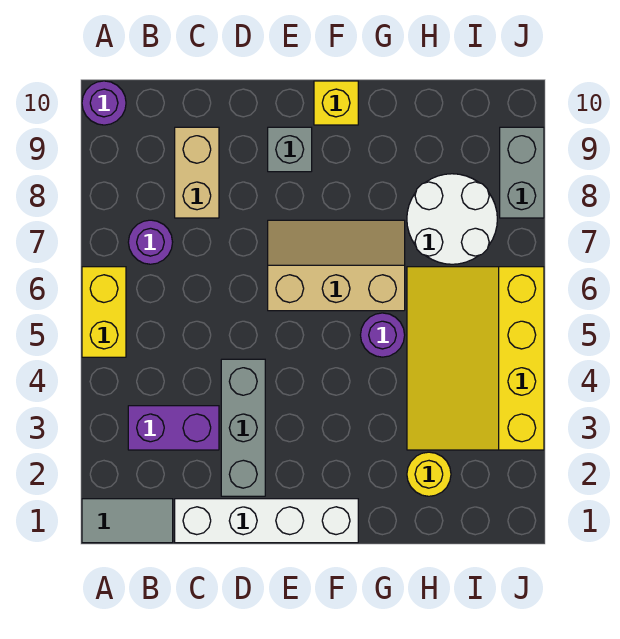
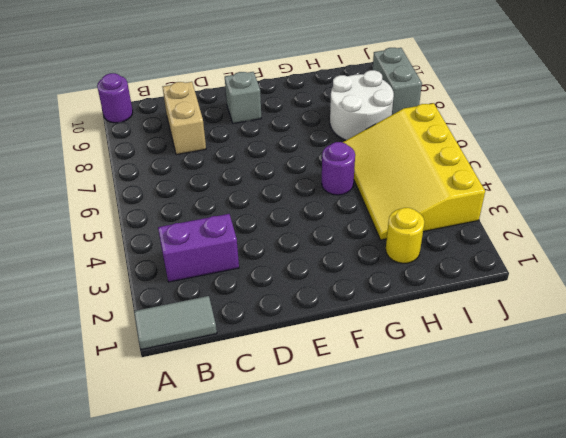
none -> yellow brick A5:A6 level 1
none -> purple round brick B7 level 1
none -> white brick C1:F1 level 1

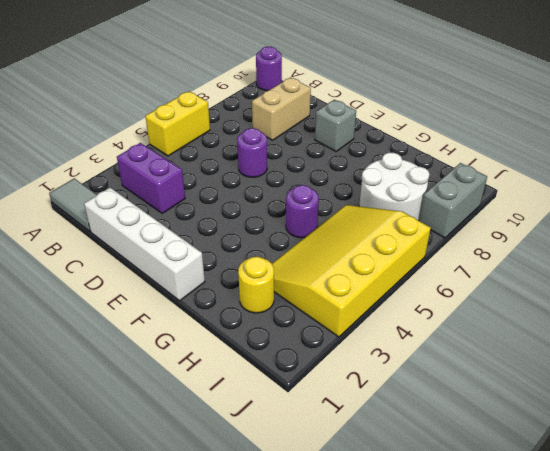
purple round brick D6 level 1 -> purple round brick B7 level 1
none -> grey brick D2:D4 level 1
none -> tan slope E6:G7 level 1 top 6
none -> yellow brick F10 level 1

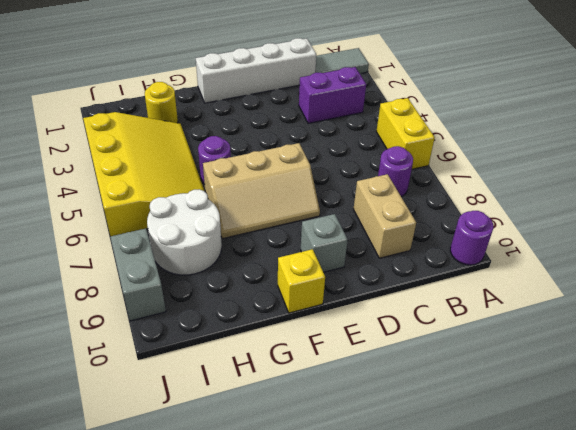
none -> grey brick D2:D4 level 1

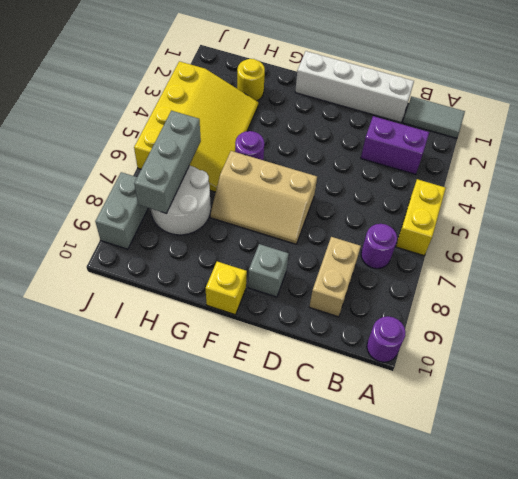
grey brick I6:I8 level 2 -> grey brick D2:D4 level 1

